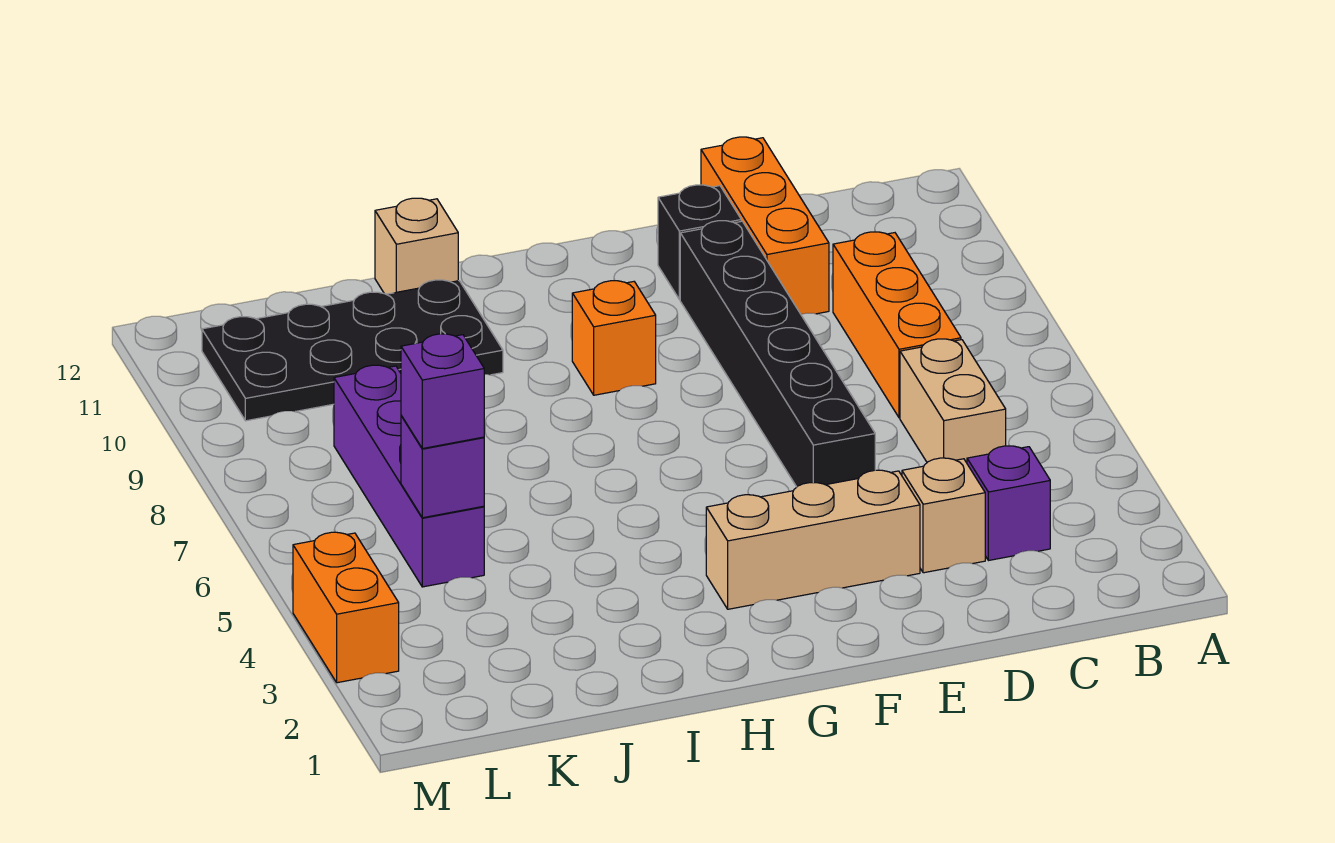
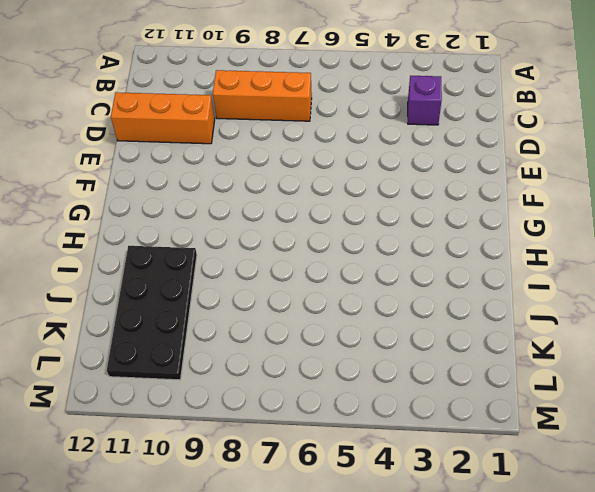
none -> tan brick C5:C6 level 1
none -> tan brick D3 level 1
none -> tan brick E3:G3 level 1

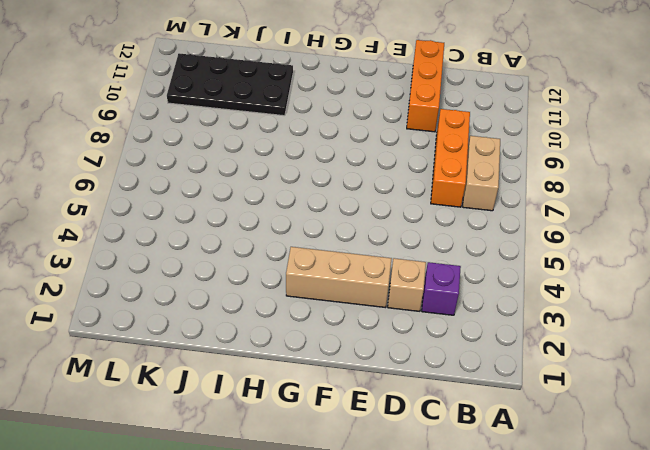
tan brick B7:B8 level 1 -> tan brick C5:C6 level 1
none -> black brick E5:E10 level 1
none -> black brick E11 level 1
none -> orange brick G9 level 1

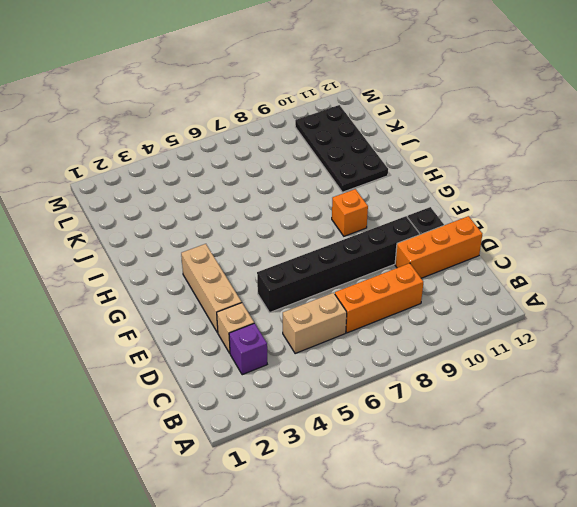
none -> tan brick I12 level 1
none -> purple brick K5:K8 level 1
none -> orange brick M3:M4 level 1

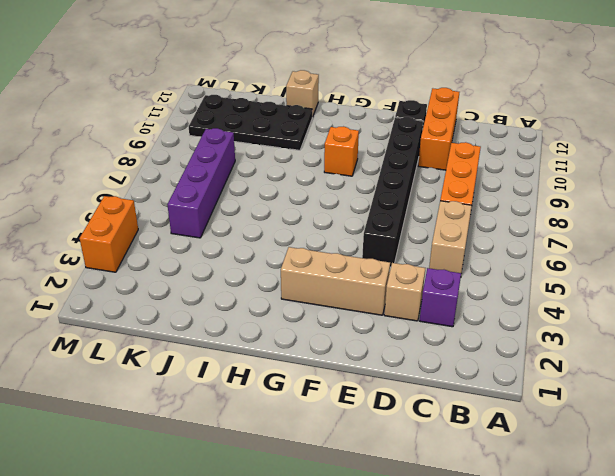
none -> purple brick K5 level 2
none -> purple brick K5 level 3

